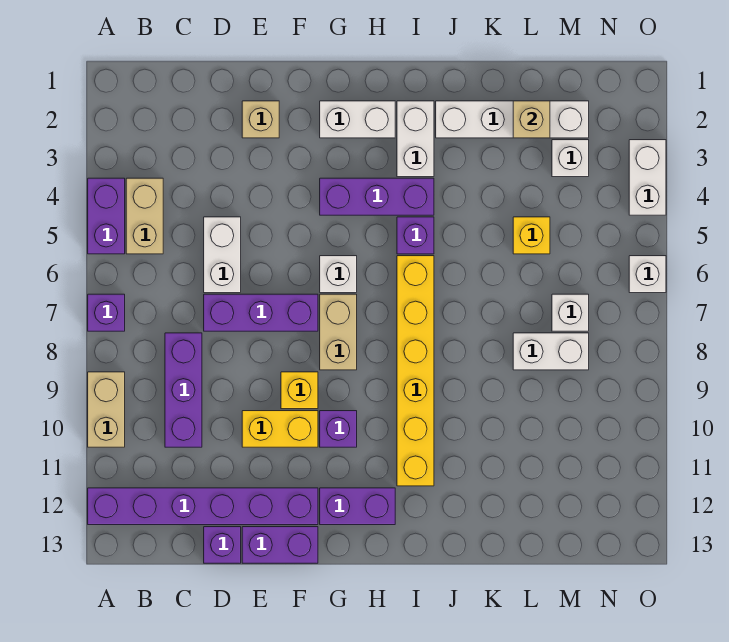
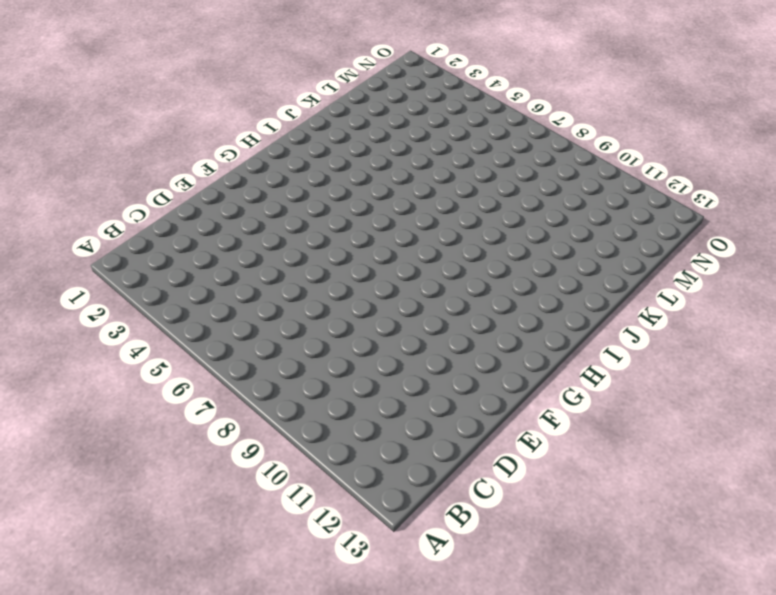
none -> purple brick A4:A5 level 1
none -> purple brick A7 level 1
none -> tan brick A9:A10 level 1
none -> purple brick A12:F12 level 1

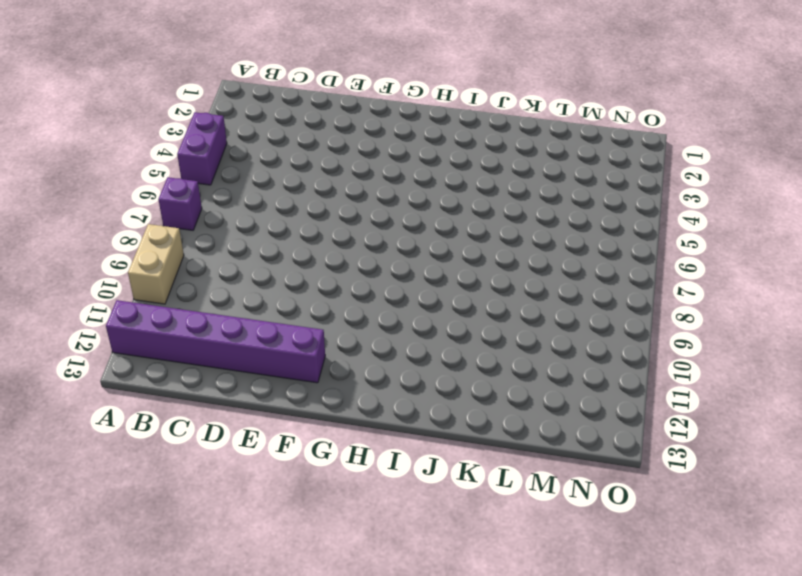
none -> tan brick B4:B5 level 1
none -> purple brick C8:C10 level 1
none -> white brick D5:D6 level 1
none -> purple brick D7:F7 level 1

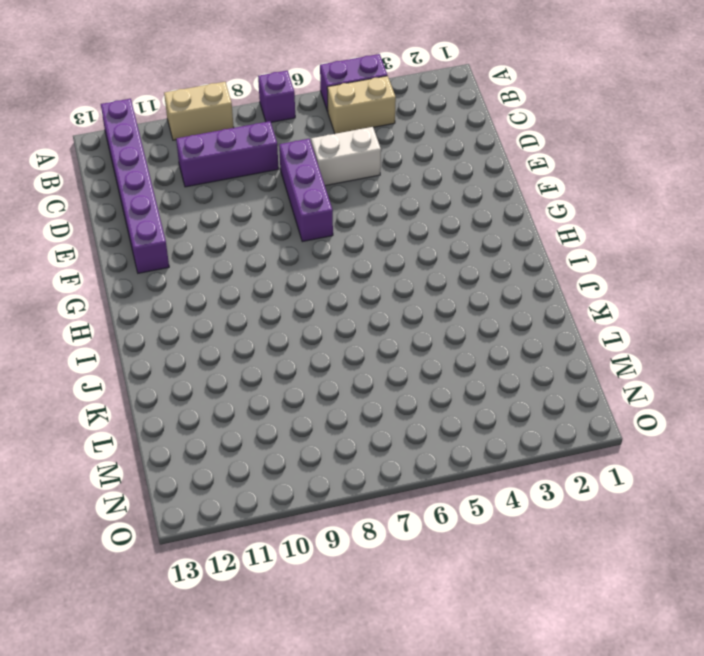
none -> purple brick D13 level 1
none -> tan brick E2 level 1
none -> yellow brick E10:F10 level 1
none -> purple brick E13:F13 level 1

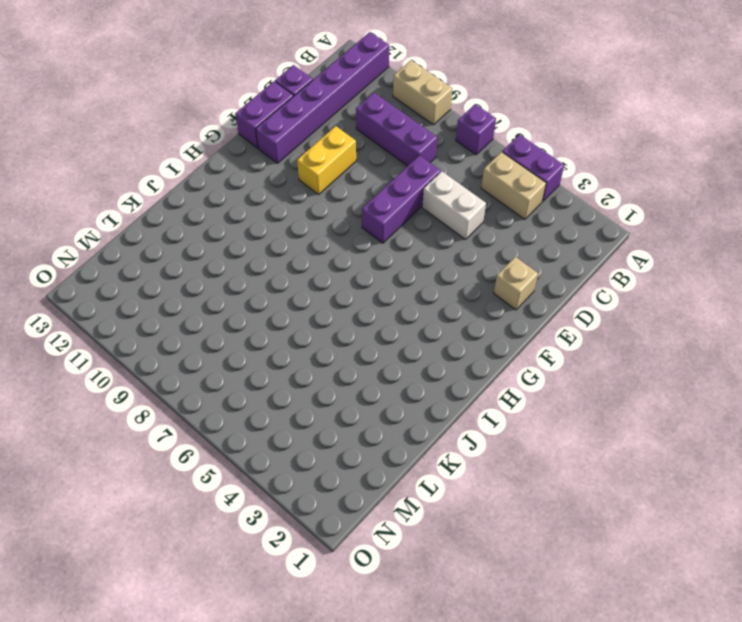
none -> yellow brick F9 level 1
none -> white brick G2:H2 level 1
none -> purple brick G4:I4 level 1
none -> white brick G6 level 1

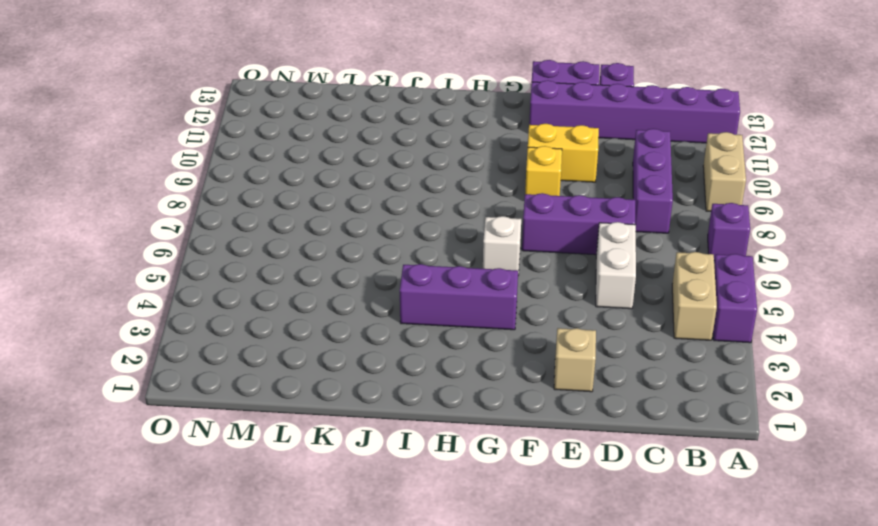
none -> white brick G2:H2 level 1
none -> tan brick G7:G8 level 1
none -> purple brick G10 level 1
none -> purple brick G12:H12 level 1

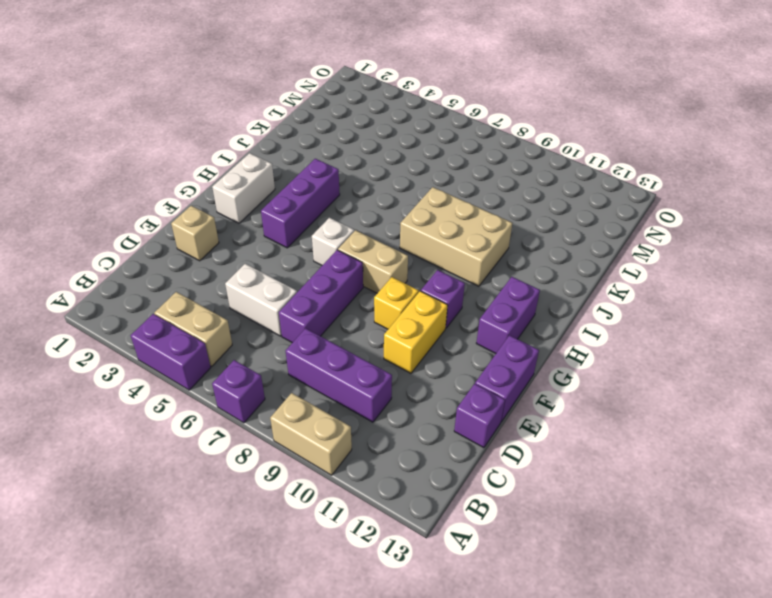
tan brick I8:J10 level 1 -> yellow brick I6:I11 level 1
none -> purple brick A12:F12 level 1
none -> white brick I2:I3 level 1
none -> purple brick I5 level 1
none -> white brick J2:M2 level 1

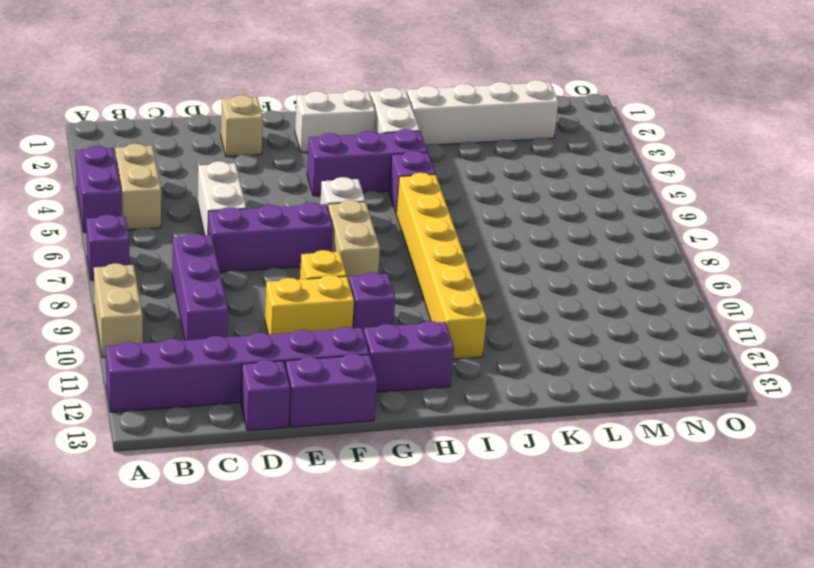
none -> yellow brick L5 level 1
none -> white brick L8:M8 level 1
none -> white brick M3 level 1
none -> white brick M7 level 1

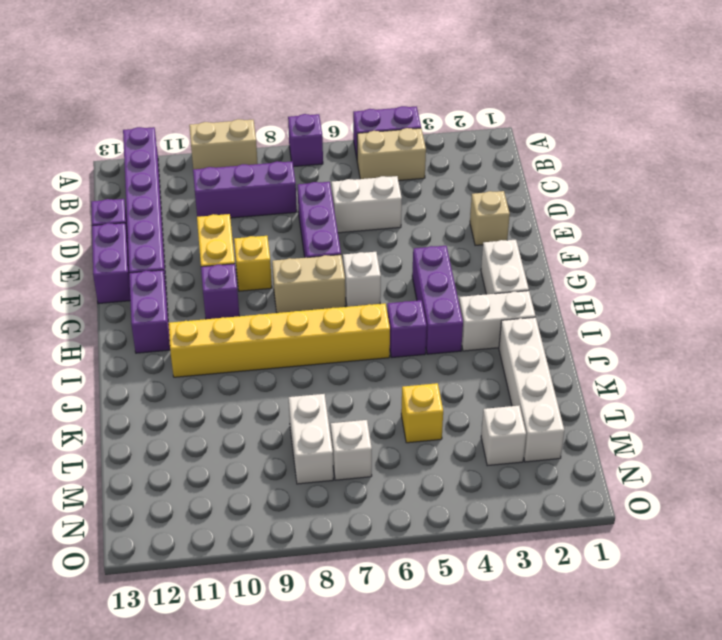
none -> white brick O3:O4 level 1
none -> white brick O6 level 1
none -> tan brick L2 level 2

